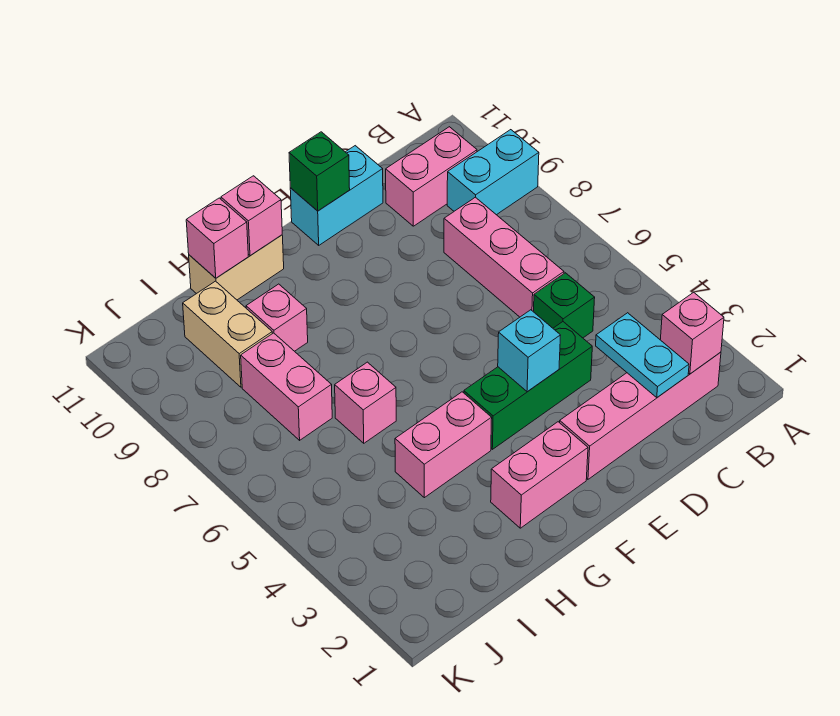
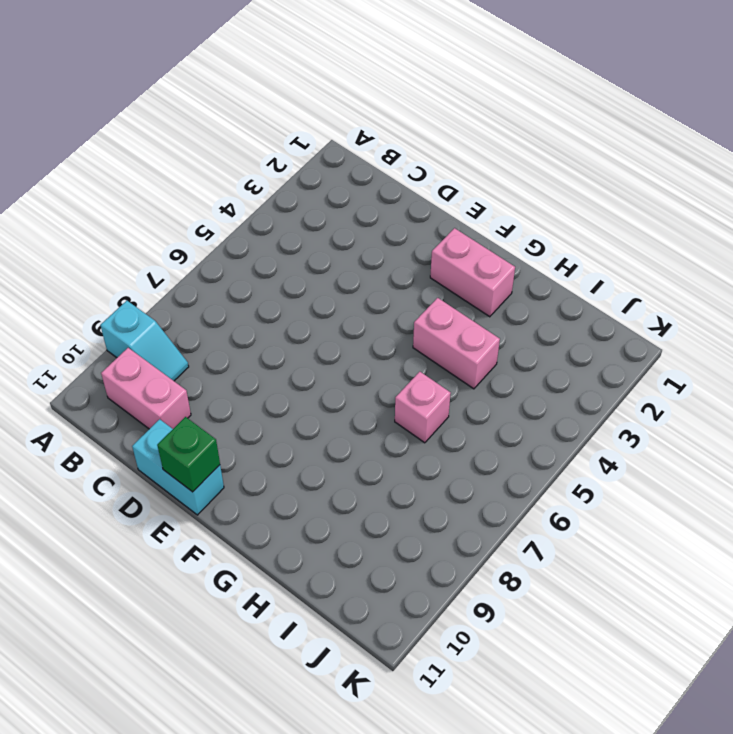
cyan slope A9:B9 level 1 top A -> cyan brick A9:B9 level 1
none -> pink brick B2:E2 level 1
none -> green brick C5 level 1
none -> pink brick C6:C8 level 1

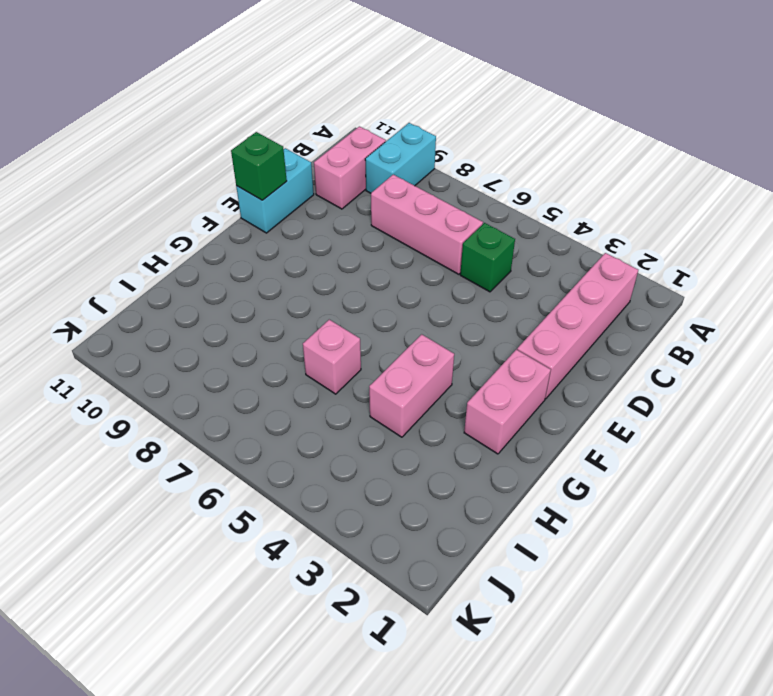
none -> green brick D4:F4 level 1
none -> tan brick G11:H11 level 1
none -> pink brick H9 level 1

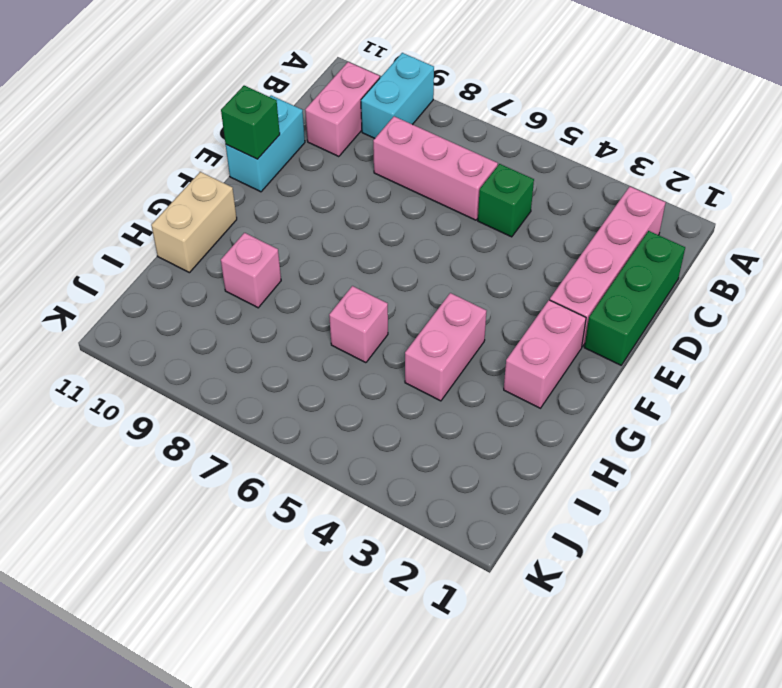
green brick C1:E1 level 1 -> green brick D4:F4 level 1
none -> pink brick I7:I8 level 1
none -> tan brick I9:I10 level 1
none -> pink brick B2 level 2

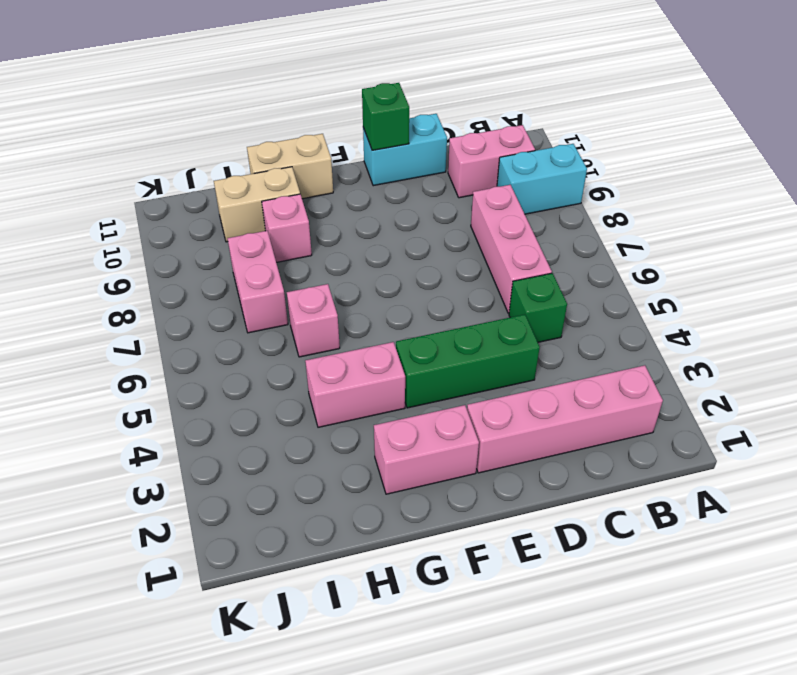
tan brick H10:I10 level 1 -> tan brick I9:I10 level 1
none -> pink brick B2 level 2
none -> cyan plate C2:C3 level 2
none -> cyan brick E4 level 2

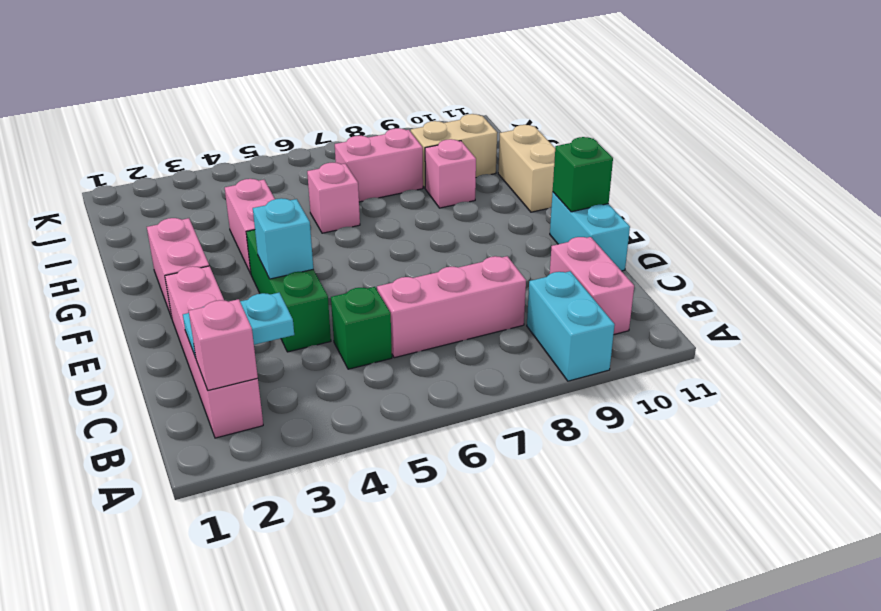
none -> pink brick G11 level 2
none -> pink brick H11 level 2

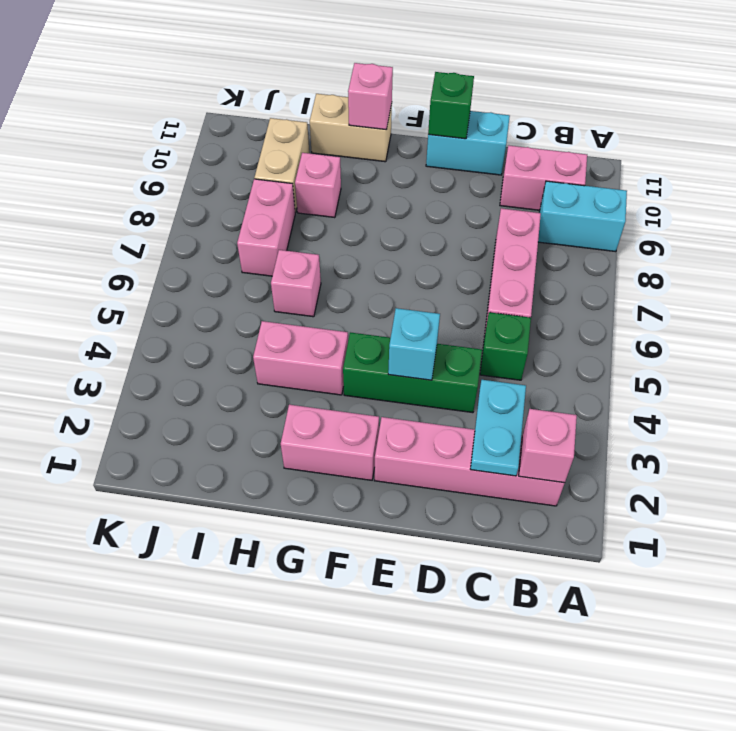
none -> pink brick H11 level 2

